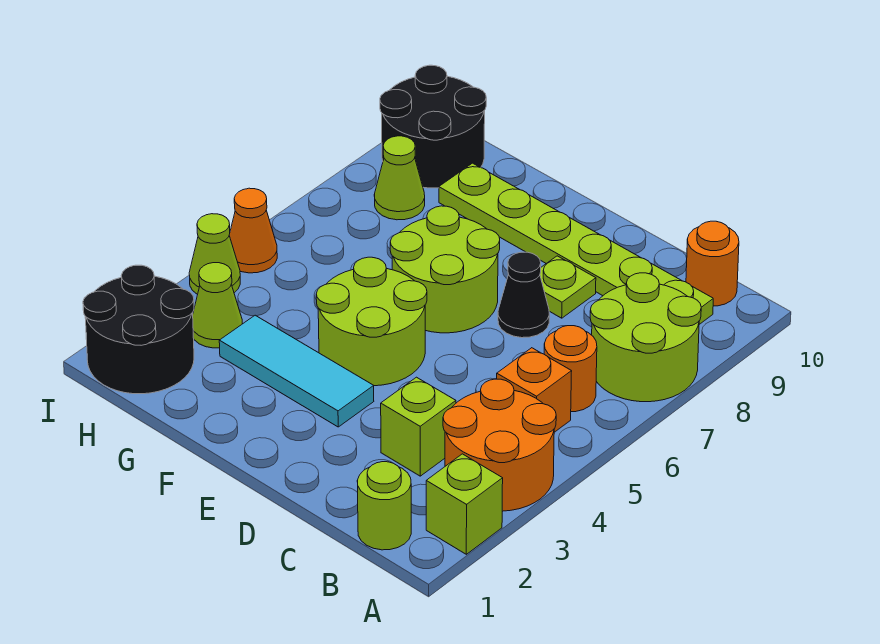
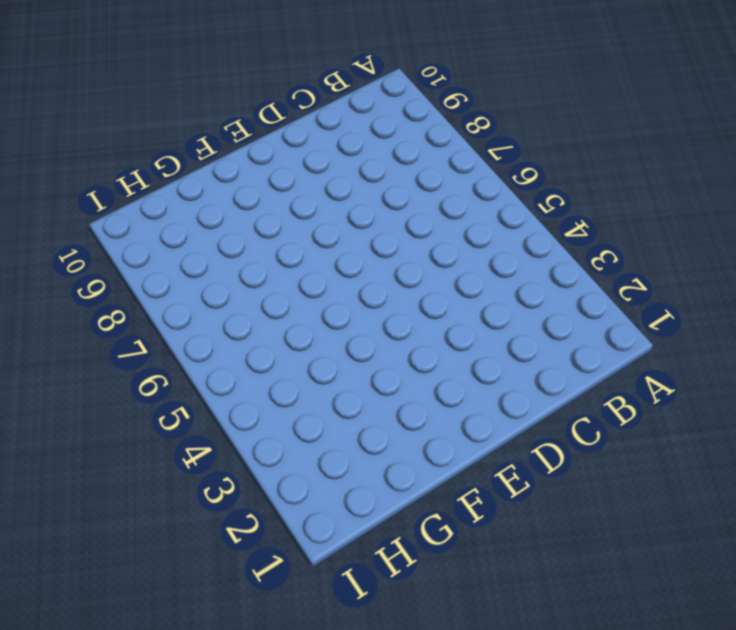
none -> lime brick A2 level 1
none -> orange round brick A3:B4 level 1
none -> lime round brick A7:B8 level 1

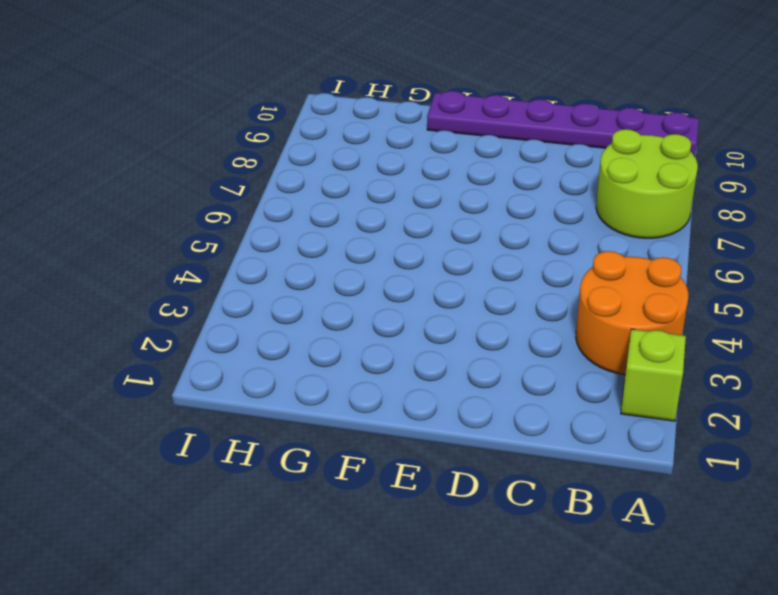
purple plate A10:F10 level 1 -> orange round brick B10 level 1
none -> lime round brick B1 level 1
none -> orange brick B5 level 1
none -> orange round brick B6 level 1

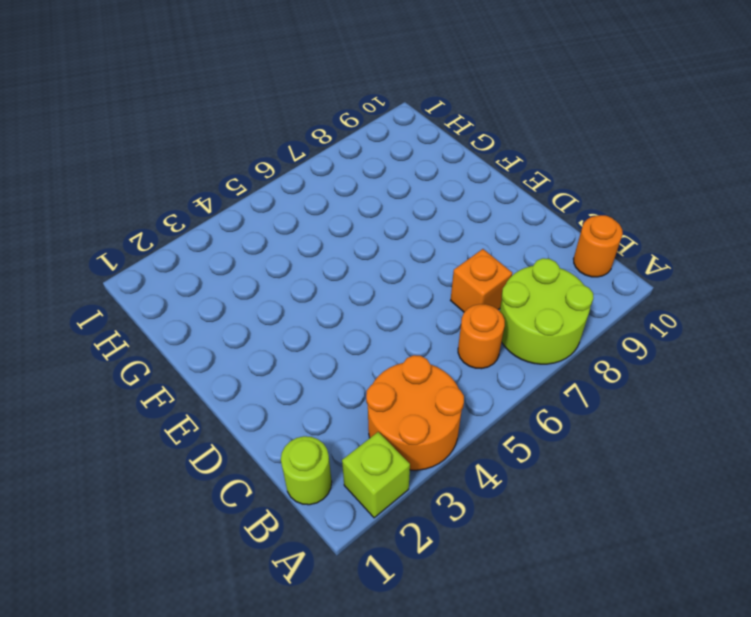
orange brick C7 level 1 -> orange brick B5 level 1
none -> lime plate B9:G9 level 1
none -> lime brick C3 level 1
none -> black cone D7 level 1

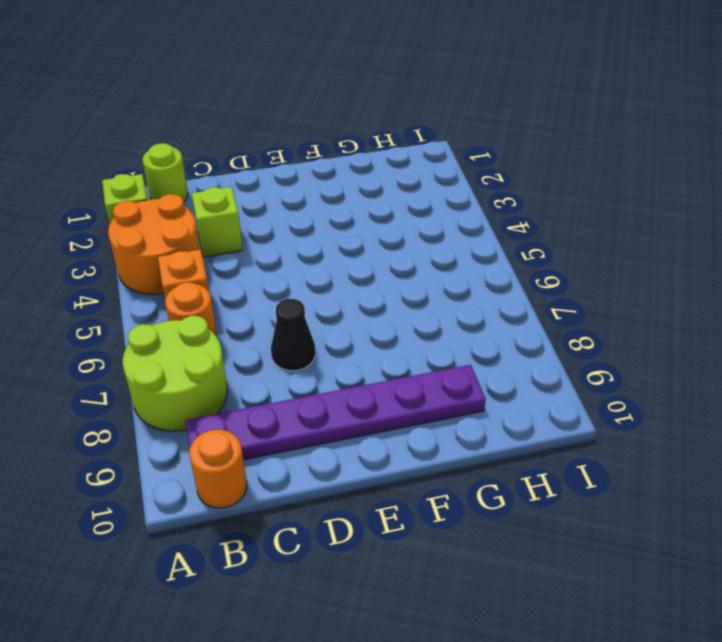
purple plate B9:G9 level 1 -> lime plate B9:G9 level 1
none -> lime plate D8 level 1
none -> cyan tile E3:G3 level 1
none -> lime round brick E4:F5 level 1

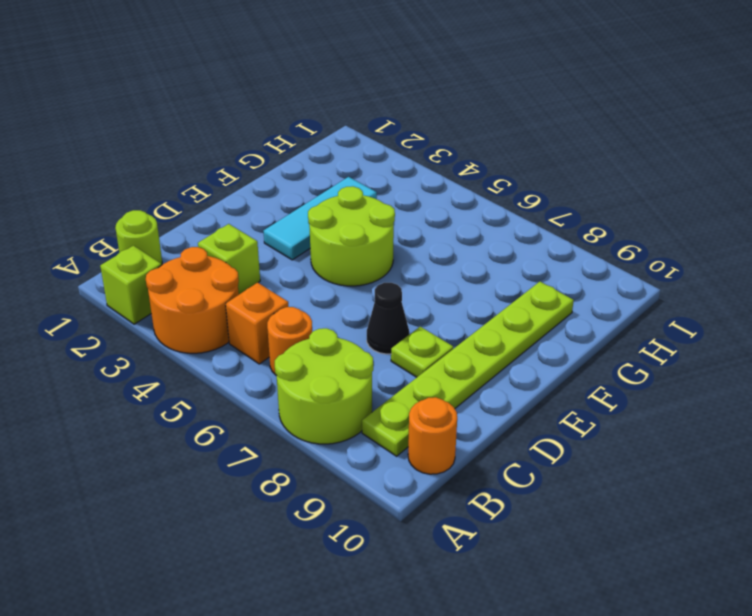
none -> lime round brick E6:F7 level 1
none -> black round brick H1:I2 level 1
none -> lime cone H3 level 1

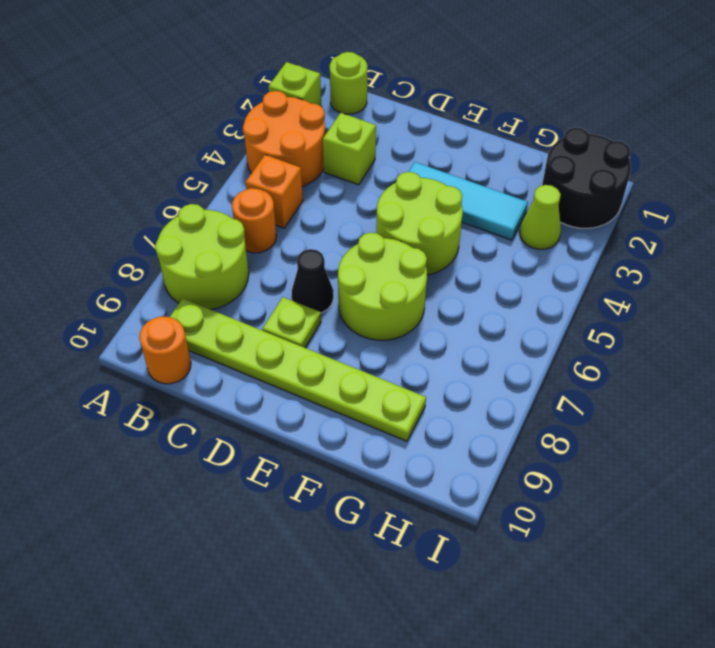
none -> lime cone H8 level 1
none -> black round brick H9:I10 level 1
none -> lime cone I4 level 1

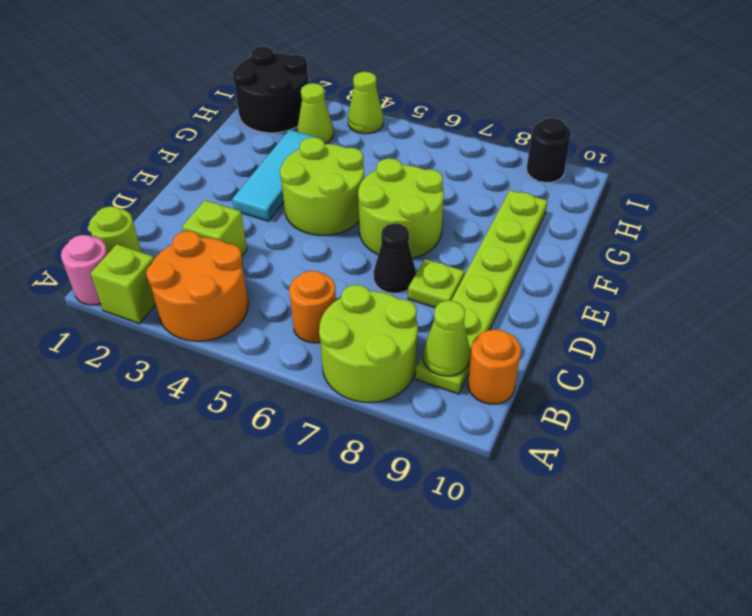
pink round brick A1 level 1 -> none
lime cone B9 level 2 -> lime cone H8 level 1
black round brick I9 level 1 -> black round brick H9:I10 level 1
none -> orange brick B5 level 1
none -> orange cone I5 level 1

